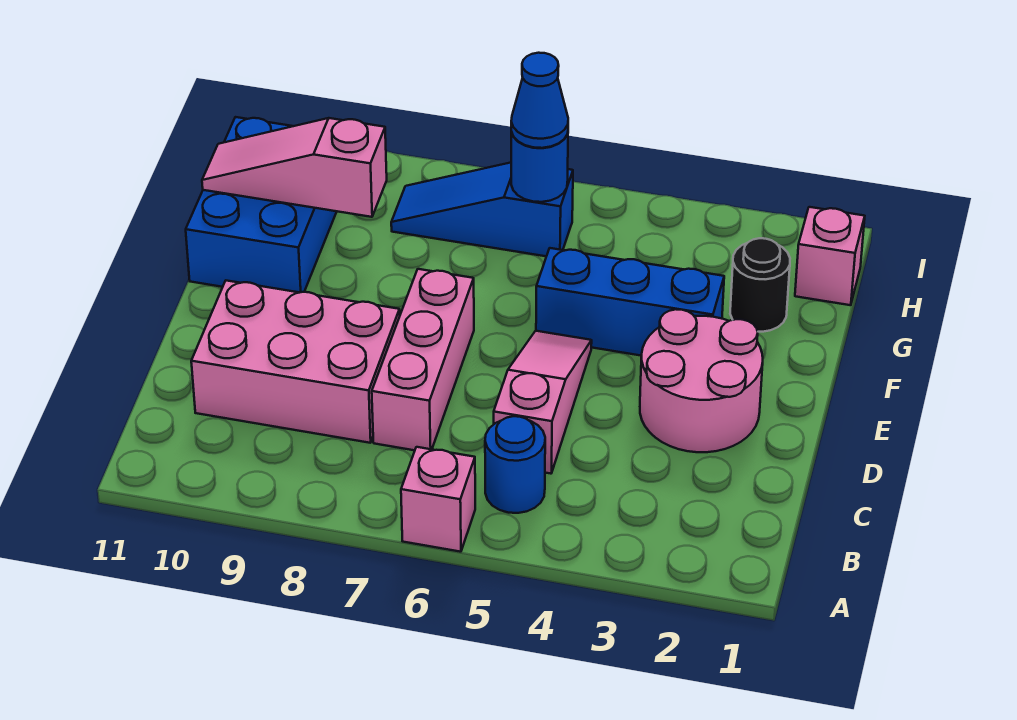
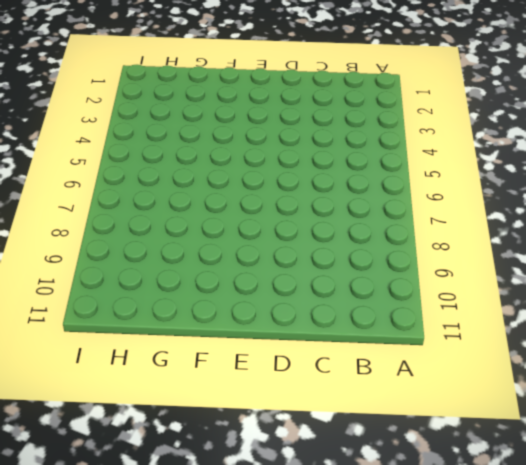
none -> pink brick A6 level 1
none -> blue round brick B5 level 1
none -> pink slope C5:E5 level 1 top C

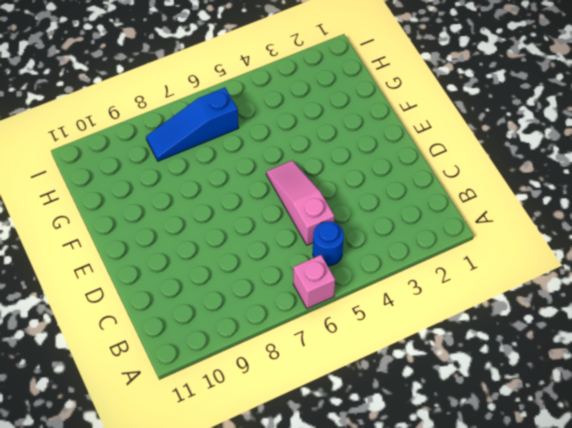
none -> pink brick C7:E7 level 1
none -> pink brick C8:D10 level 1
none -> pink round brick D2:E3 level 1

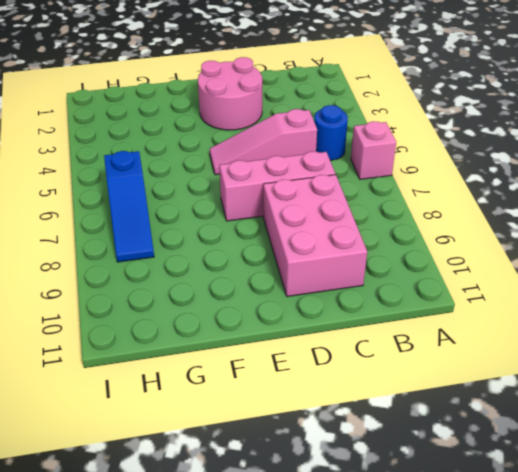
none -> blue brick F3:F5 level 1
none -> blue brick F10:H11 level 1
none -> black round brick G2 level 1

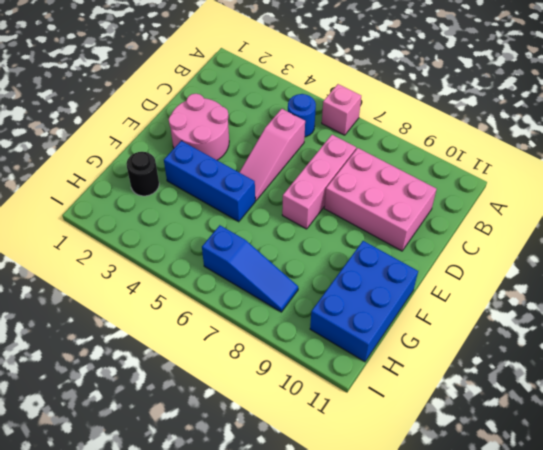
none -> pink brick H1 level 1
none -> pink slope G9:G11 level 2 top 9
none -> blue round brick H6 level 2

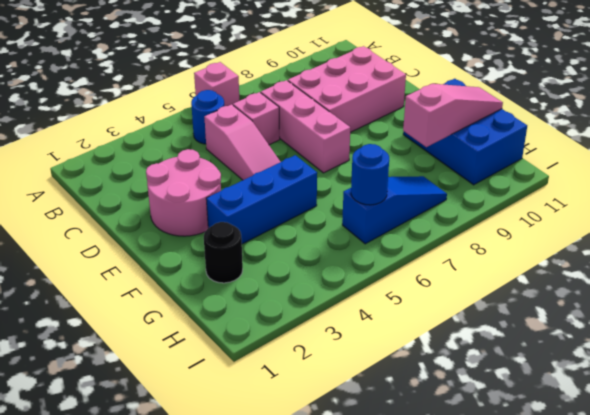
pink brick C6 level 1 -> pink brick H1 level 1
none -> blue cone H6 level 3

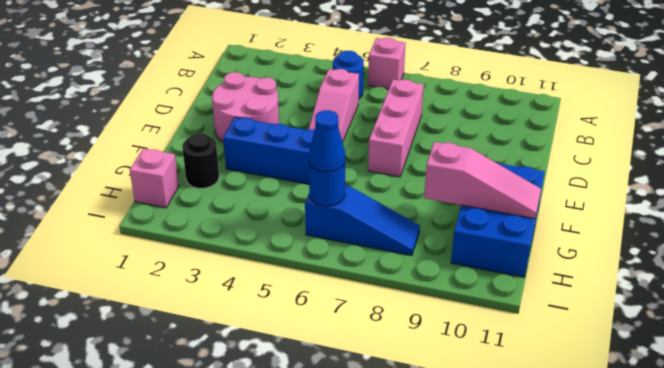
none -> pink brick C8:D10 level 1

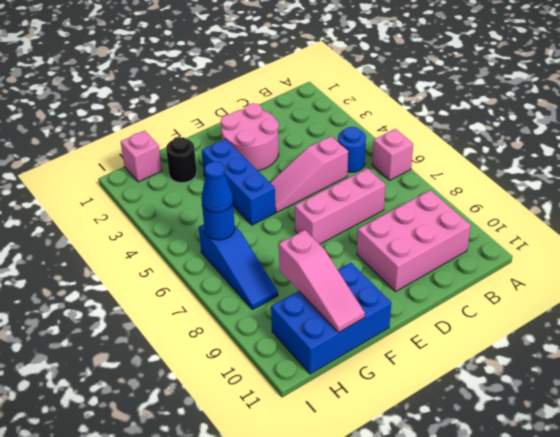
pink brick B9:D10 level 1 -> pink brick C8:D10 level 1

